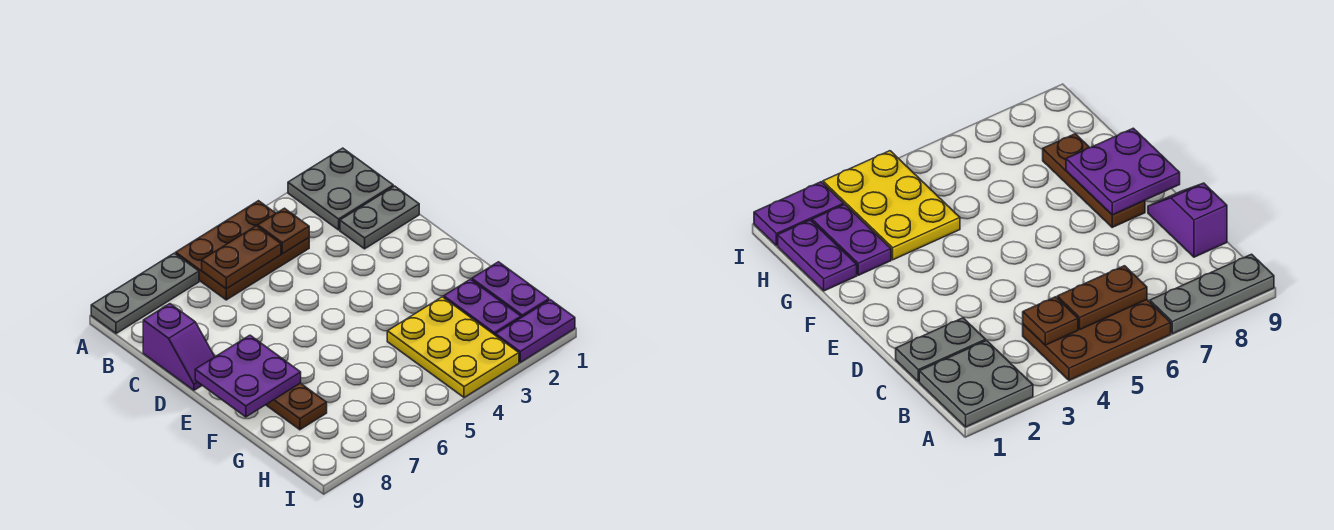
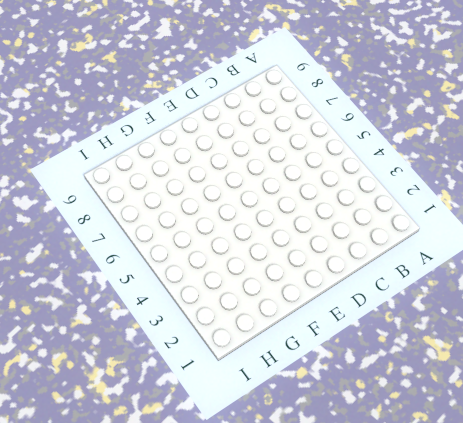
none -> grey plate A1:B2 level 1
none -> brown plate A4:B6 level 1
none -> grey plate A7:A9 level 1

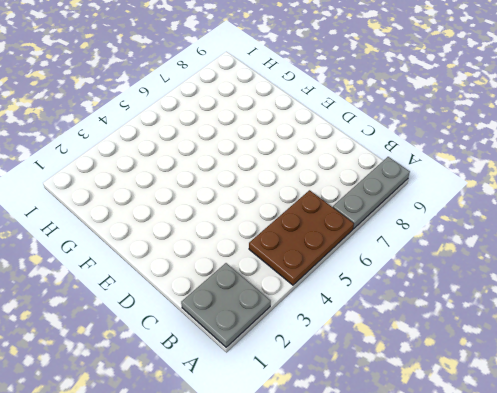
none -> grey plate C1:C2 level 1
none -> purple slope C9:D9 level 1 top C
none -> brown plate E8:G8 level 1

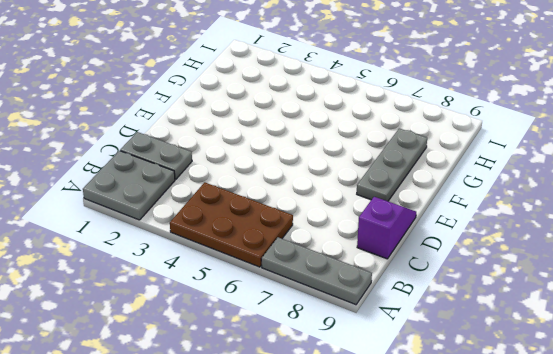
grey plate E8:G8 level 1 -> brown plate E8:G8 level 1
none -> purple plate G1:H1 level 1
none -> purple plate G2:H2 level 1
none -> yellow plate G3:I4 level 1

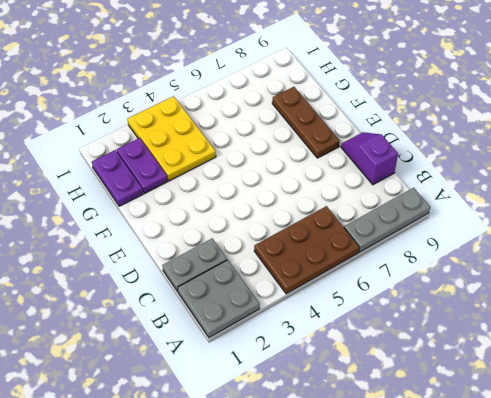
none -> purple plate I1:I2 level 1
none -> brown plate B4 level 2
none -> brown plate B5:B6 level 2

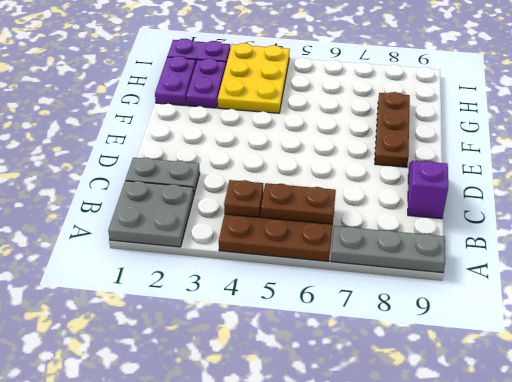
none -> purple plate E8:F9 level 2

